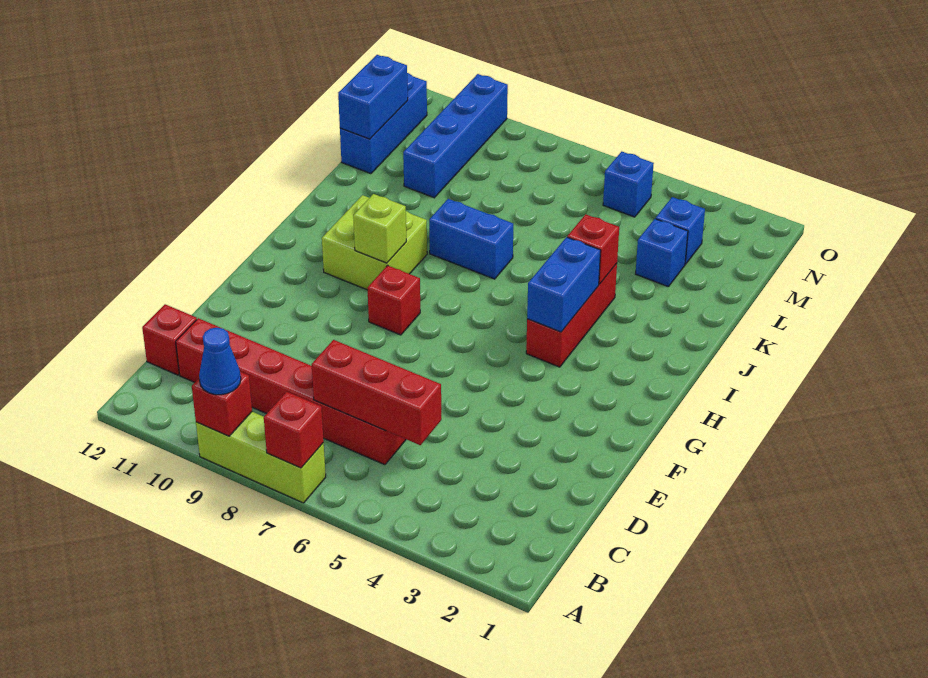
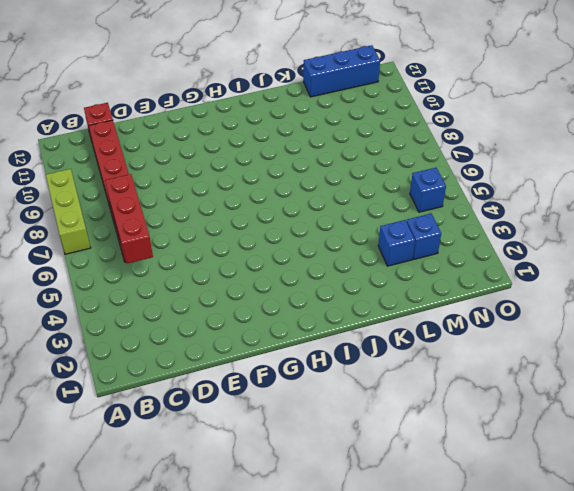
none -> red brick G8 level 1
none -> red brick H4:J4 level 1
none -> lime brick H9:I10 level 1

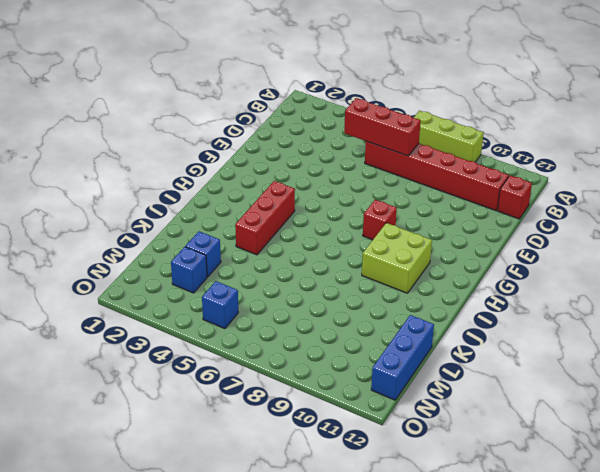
none -> blue brick J7:J8 level 1
none -> blue brick L10:O10 level 1
none -> red brick A7 level 2

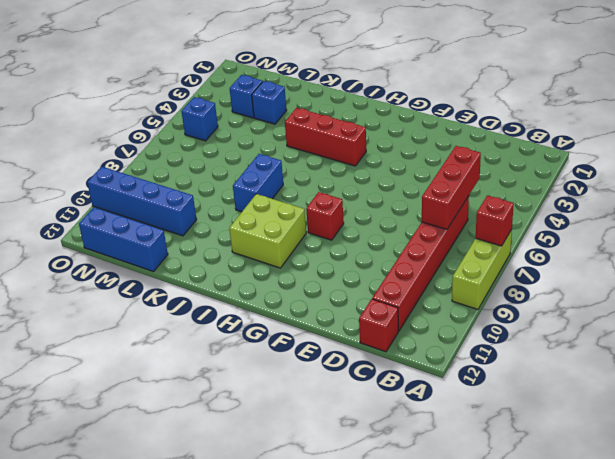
none -> red brick A9 level 2
none -> blue brick H4:I4 level 2
none -> lime brick H9 level 2

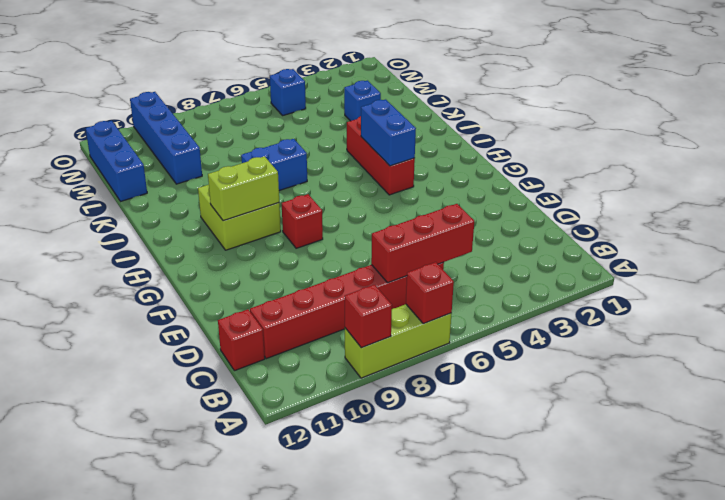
lime brick H9:H10 level 2 -> lime brick H9 level 2
none -> blue brick M3 level 1
none -> red brick J4 level 2
none -> blue brick L12:M12 level 2

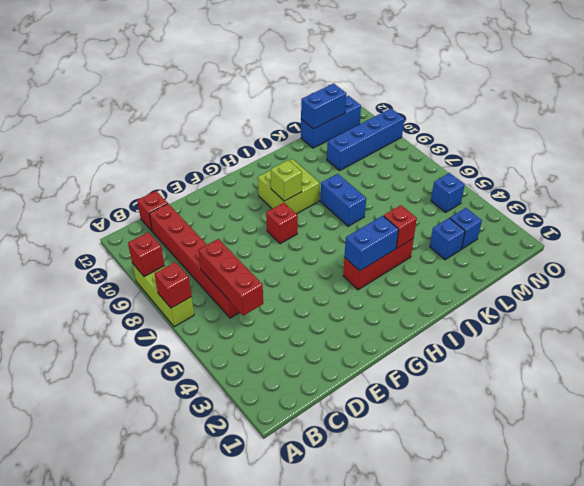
none -> blue cone A9 level 3

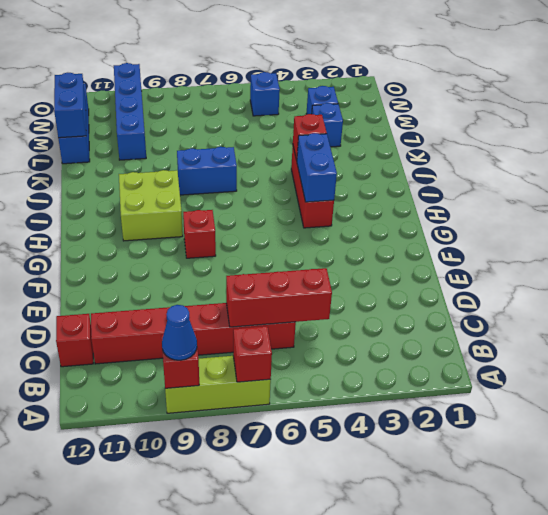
none -> lime brick H9 level 2

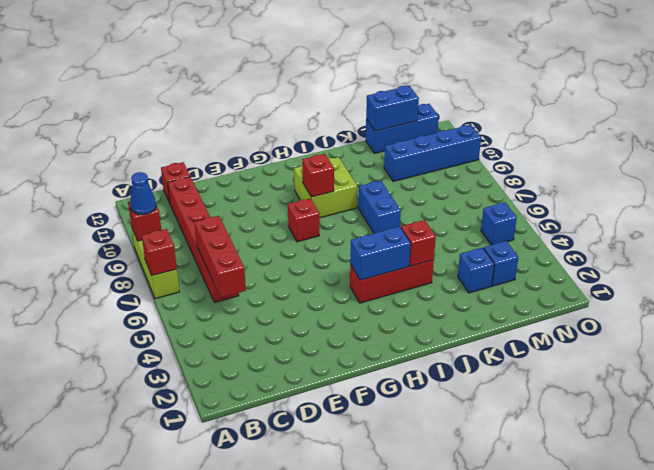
red brick H9 level 2 -> lime brick H9 level 2

